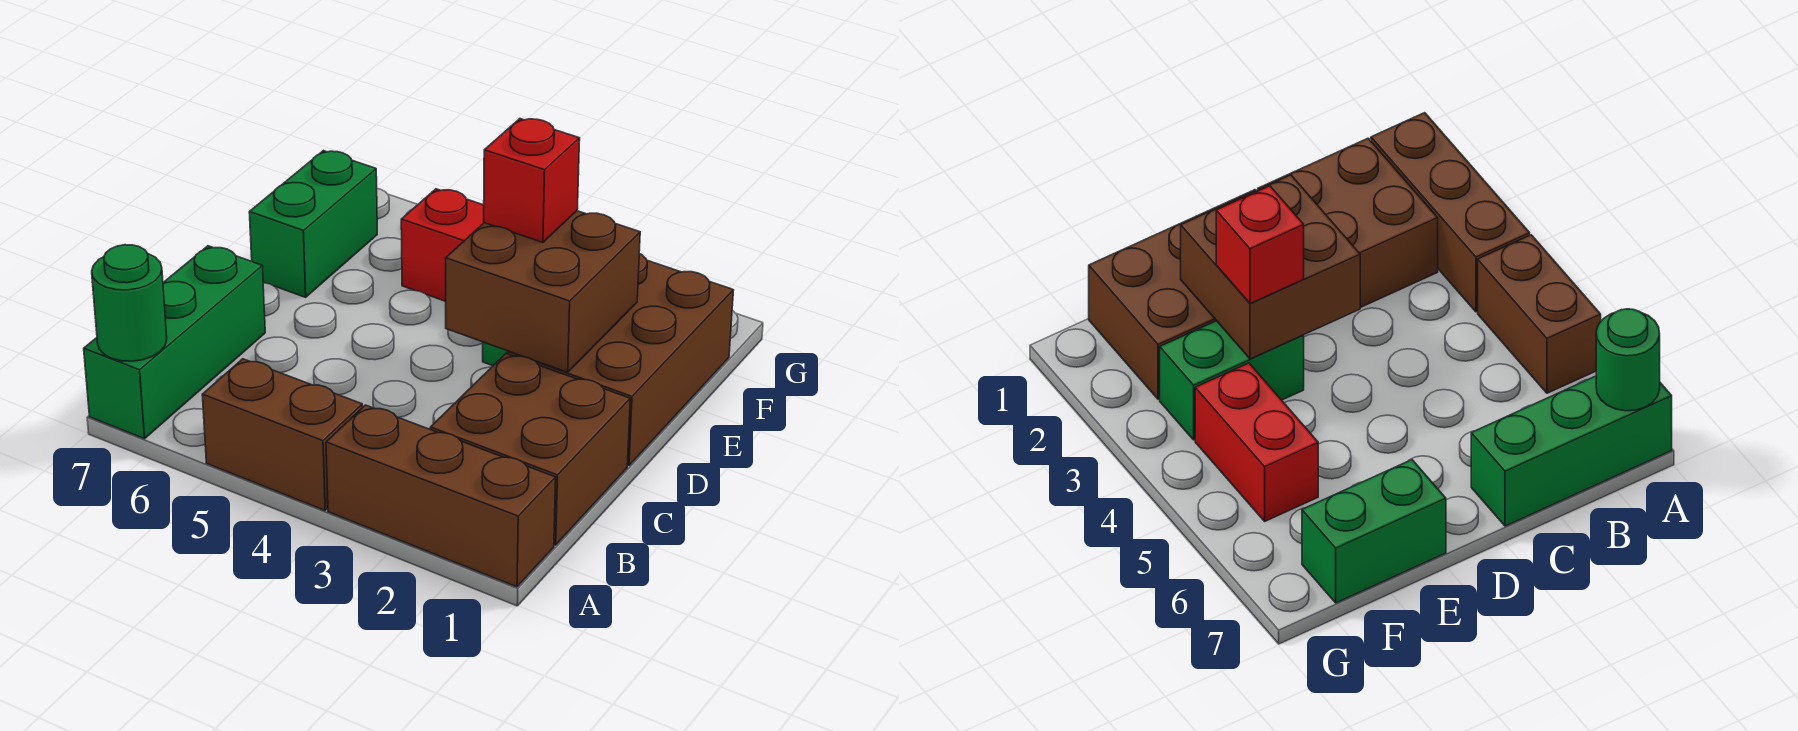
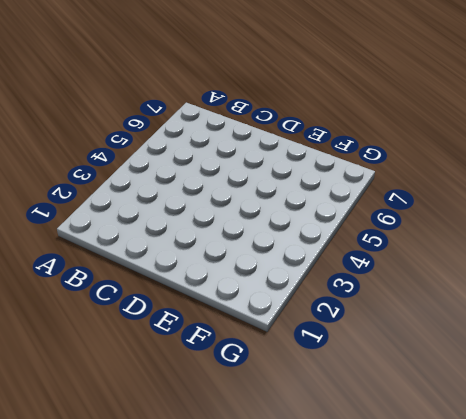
none -> brown brick A1:A3 level 1
none -> brown brick A4:A5 level 1

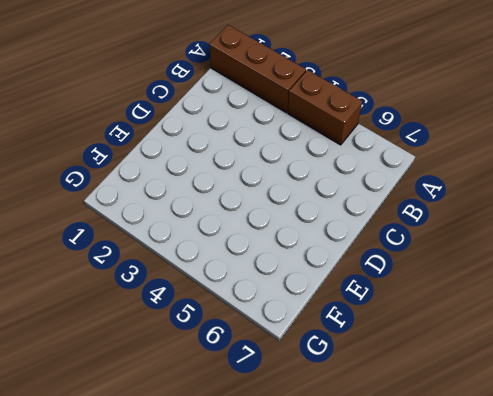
none -> green brick A7:C7 level 1
none -> brown brick B1:C2 level 1

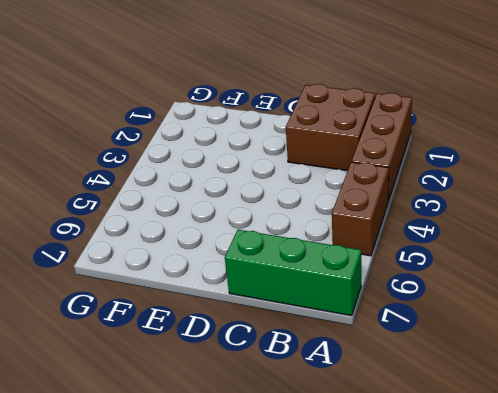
none -> brown brick D1:F2 level 1
none -> green brick E3:F3 level 1

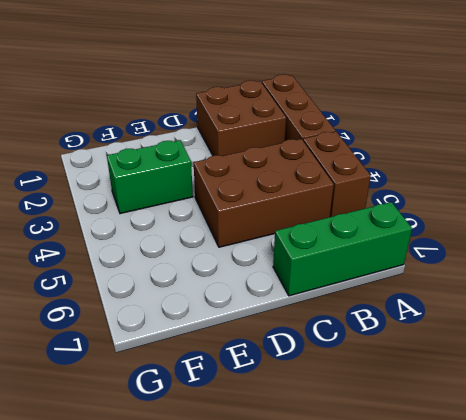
brown brick B4:D5 level 1 -> brown brick D1:F2 level 1
none -> green brick E7:F7 level 1
none -> red brick F4:F5 level 1

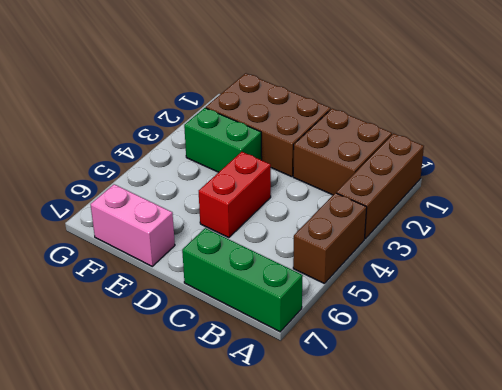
red brick D4:D5 level 1 -> red brick F4:F5 level 1
pink brick E7:F7 level 1 -> green brick E7:F7 level 1
none -> green round brick A7 level 2
none -> brown brick D2:E3 level 2

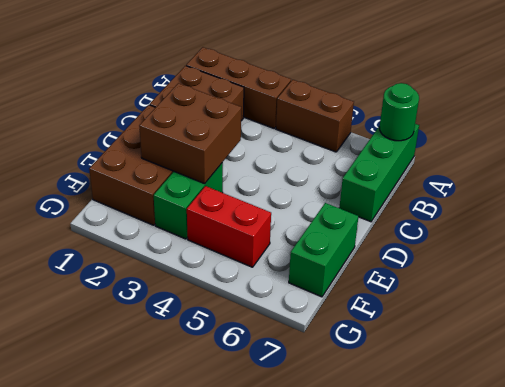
none -> red brick E3 level 3

